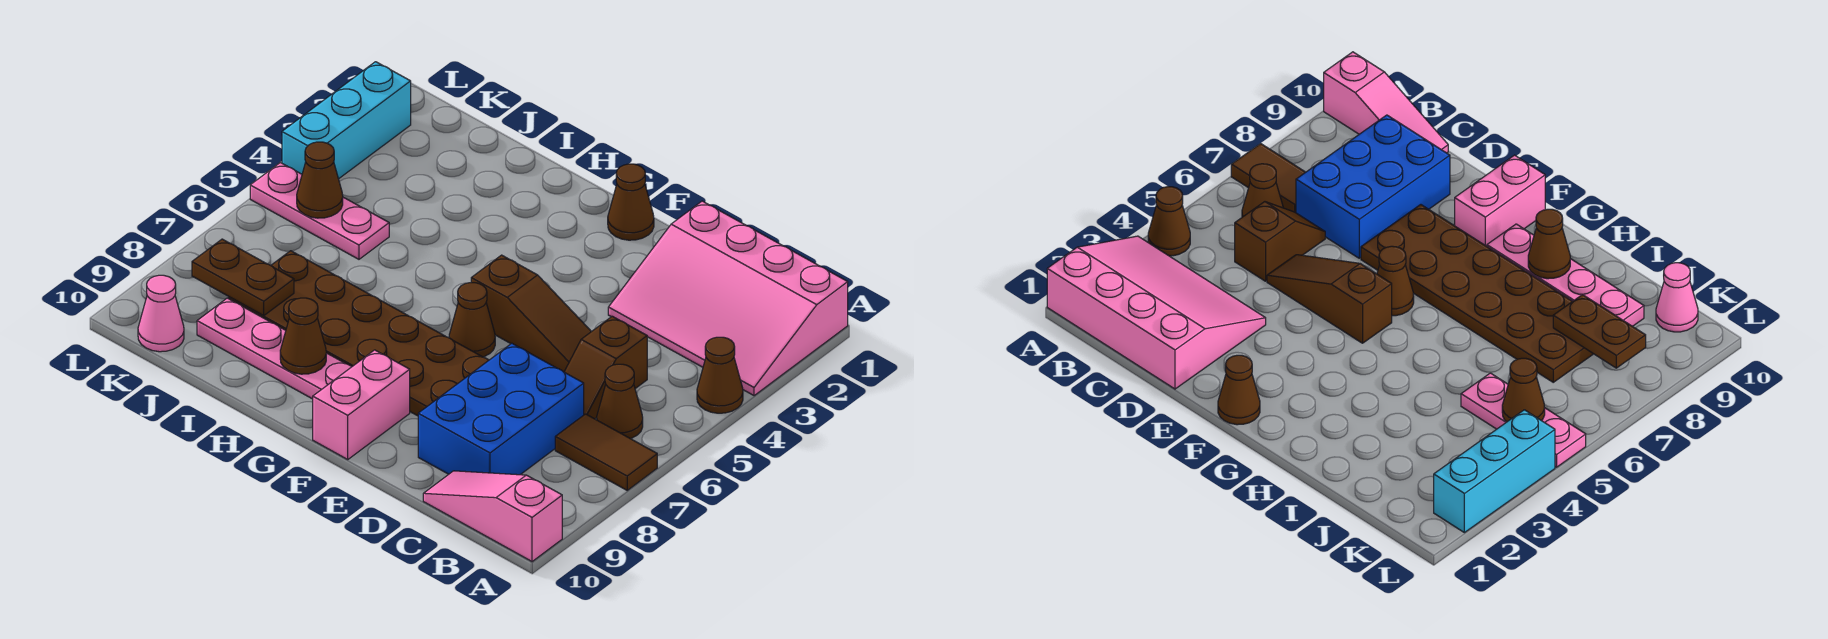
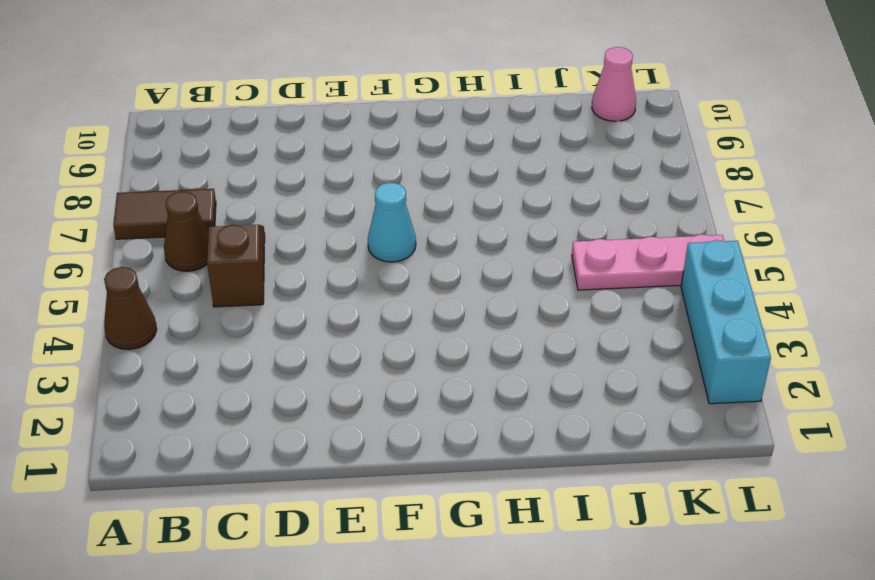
cyan cone F6 level 1 -> brown cone F6 level 1
none -> pink slope A1:D3 level 1 top 1
none -> pink slope A10:C10 level 1 top A
none -> blue brick C7:D9 level 1

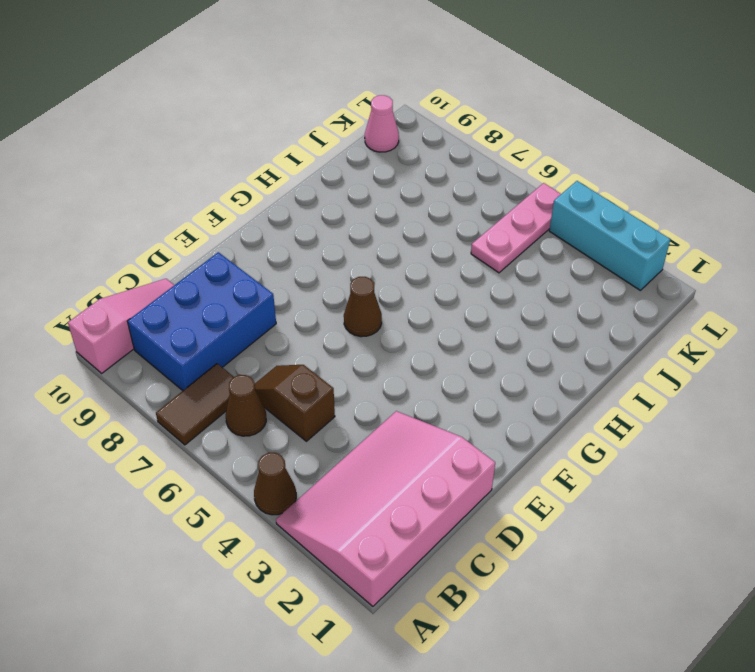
blue brick B8:D9 level 1 -> blue brick C7:D9 level 1
none -> brown slope D5:F5 level 1 top F
none -> brown plate E7:J8 level 1
none -> brown cone F1 level 1

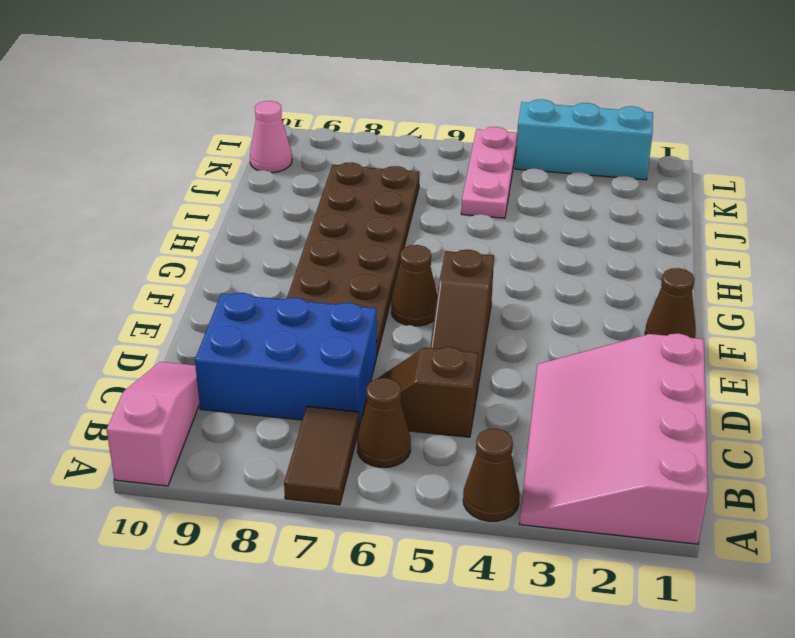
none -> pink brick F9:F10 level 1
none -> pink plate G9:J9 level 1
none -> brown cone H9 level 2

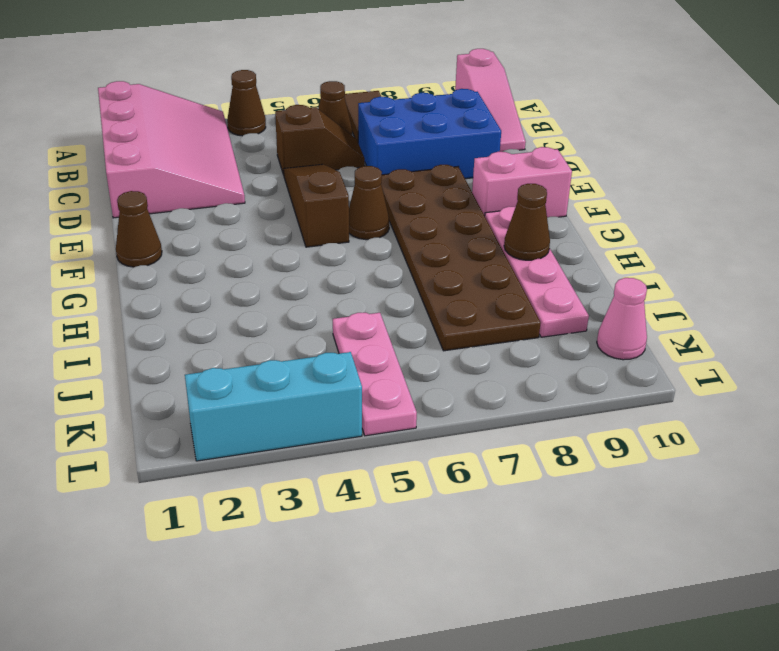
none -> brown plate J8:K8 level 2
none -> brown cone K5 level 2

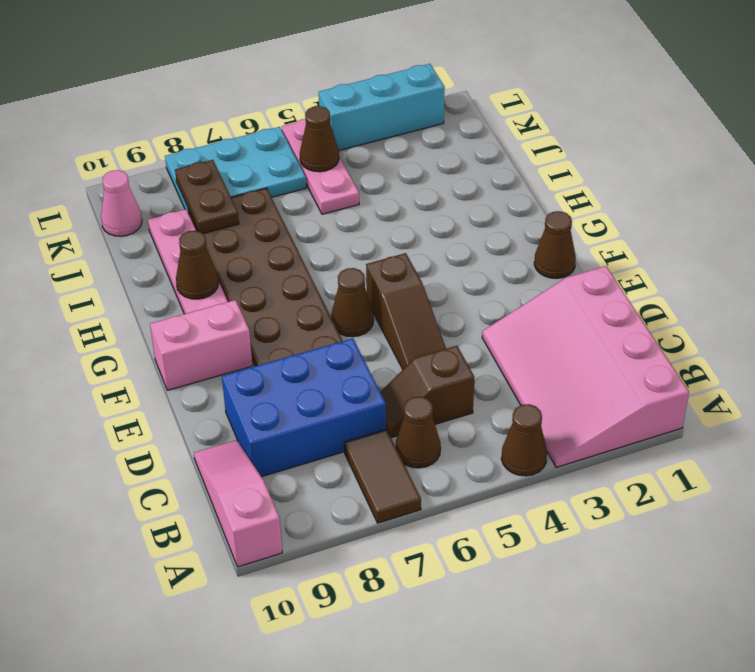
cyan plate K6:L8 level 1 -> none

